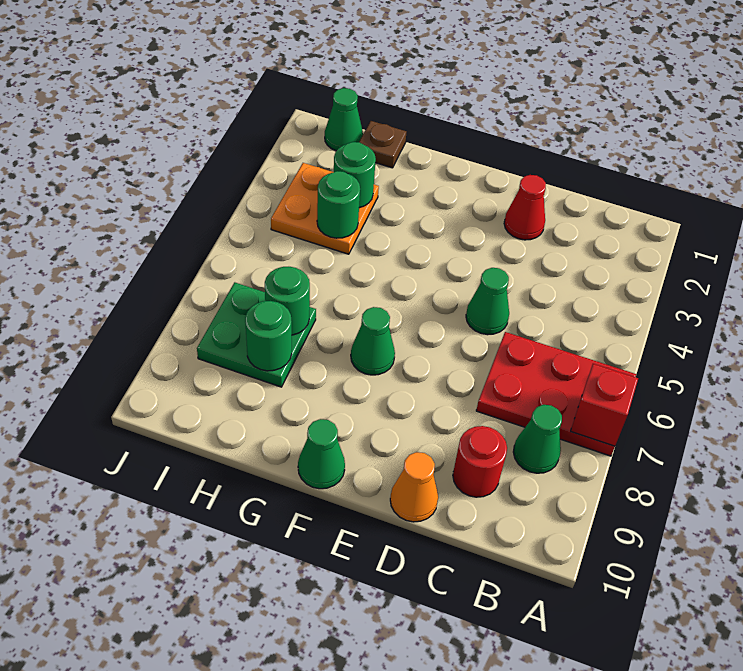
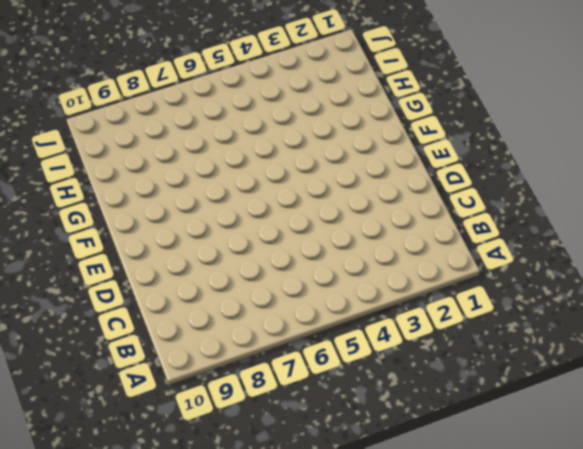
none -> red plate A6:C7 level 1
none -> green cone B8 level 1
none -> red round brick C9 level 1

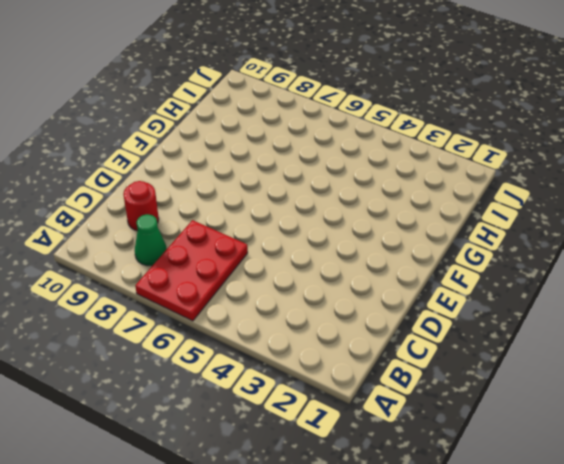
none -> red cone D2 level 1
none -> green cone D5 level 1
none -> orange cone D10 level 1

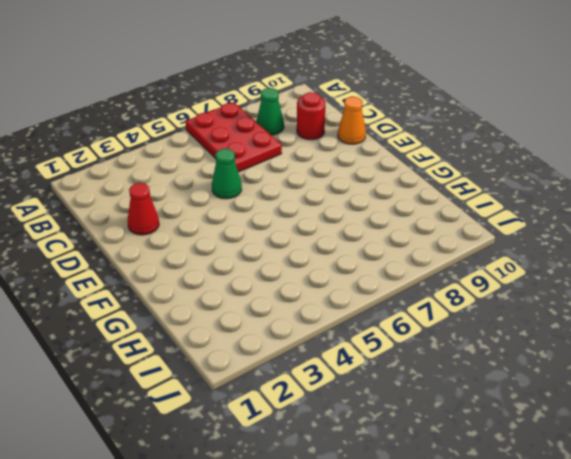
none -> green cone F7 level 1
none -> green cone F10 level 1
none -> brown plate H1 level 1

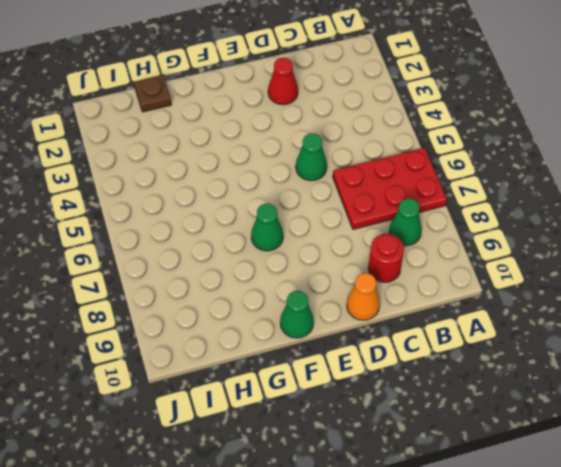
none -> orange plate H3:I4 level 1
none -> green plate H7:I8 level 1
none -> green cone I1 level 1

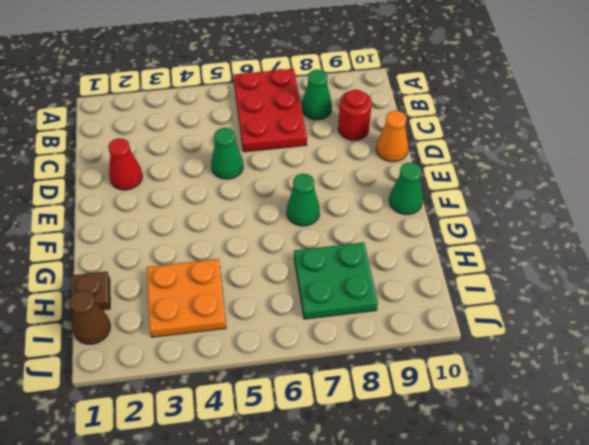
brown cone I1 level 1 -> green cone I1 level 1
none -> red brick A7 level 2
none -> green round brick H3 level 2
none -> green round brick H4 level 2

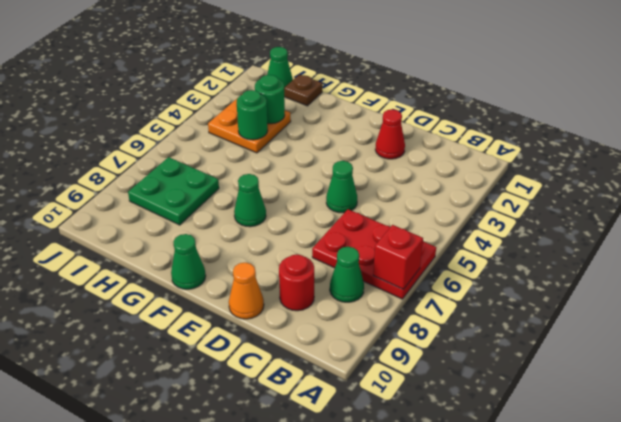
none -> green round brick H7 level 2
none -> green round brick H8 level 2

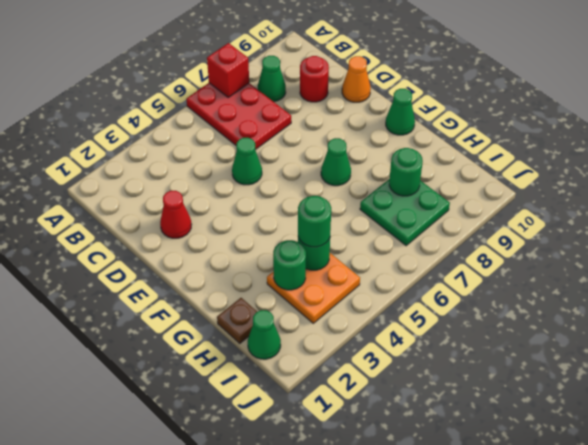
green round brick H4 level 3 -> green round brick H7 level 2

